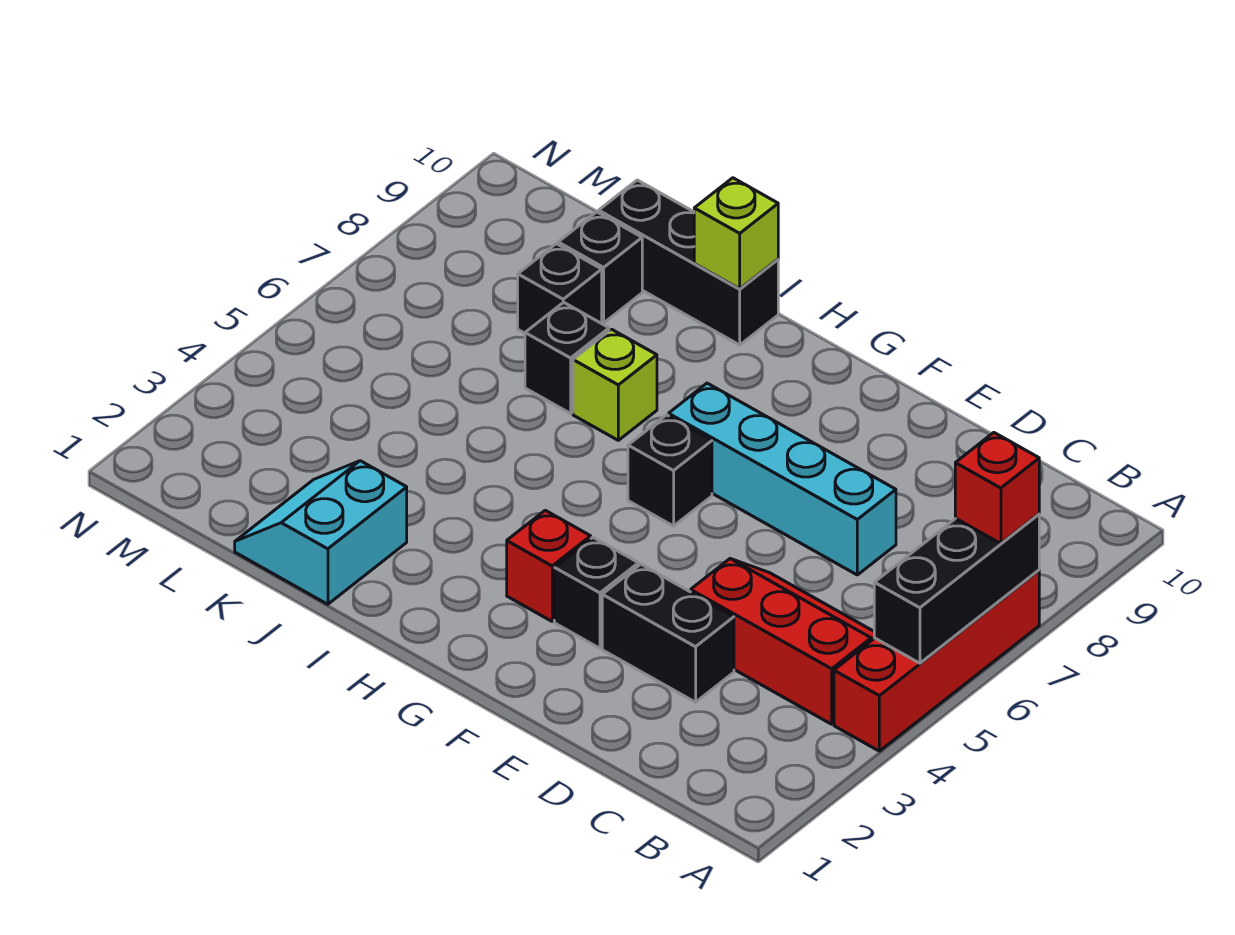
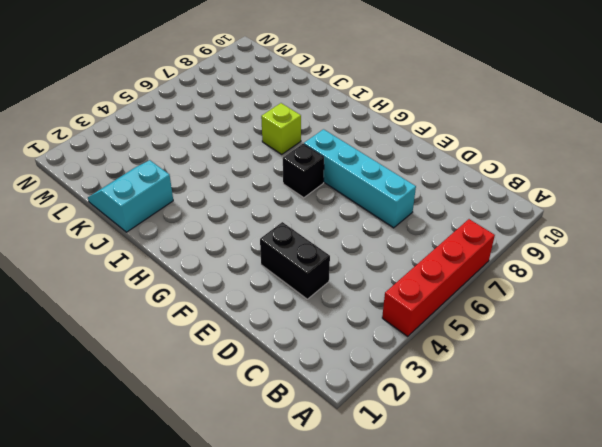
none -> red slope B4:D5 level 1 top 4
none -> black brick F3 level 1
none -> red brick G3 level 1

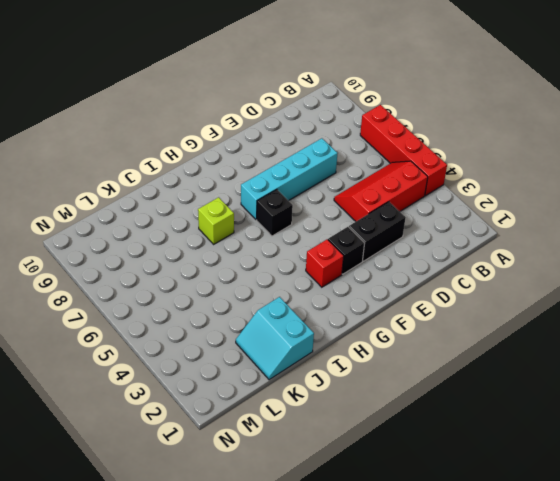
none -> black brick I10:K10 level 1
none -> black brick J7 level 1
none -> black brick K8 level 1

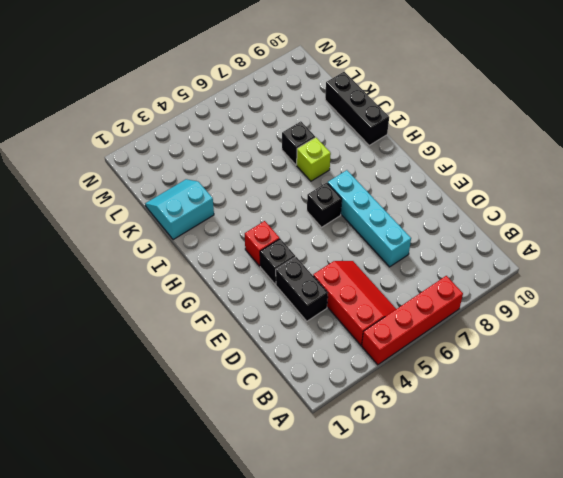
none -> black brick K8 level 1
none -> black brick K9 level 1
none -> black brick A5:A7 level 2

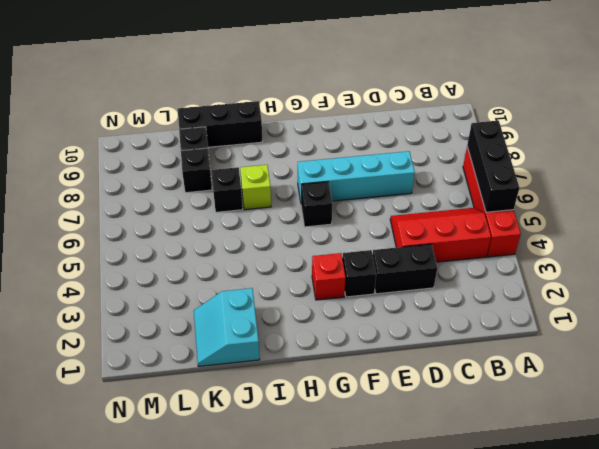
none -> lime brick I10 level 2
none -> red brick A7 level 3

